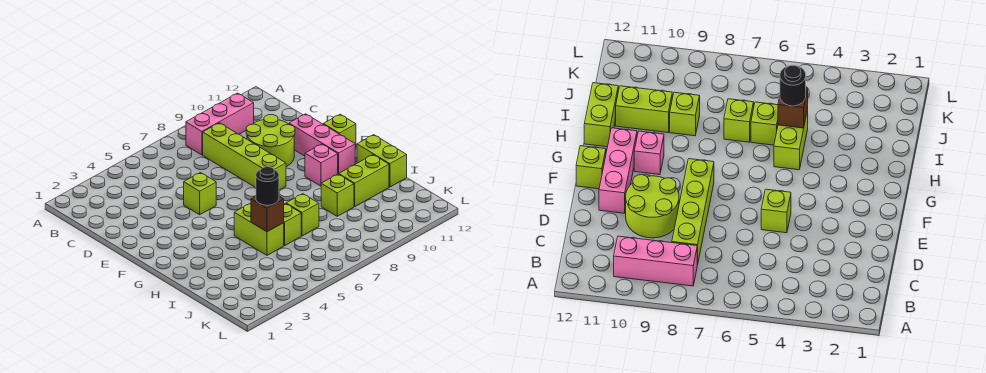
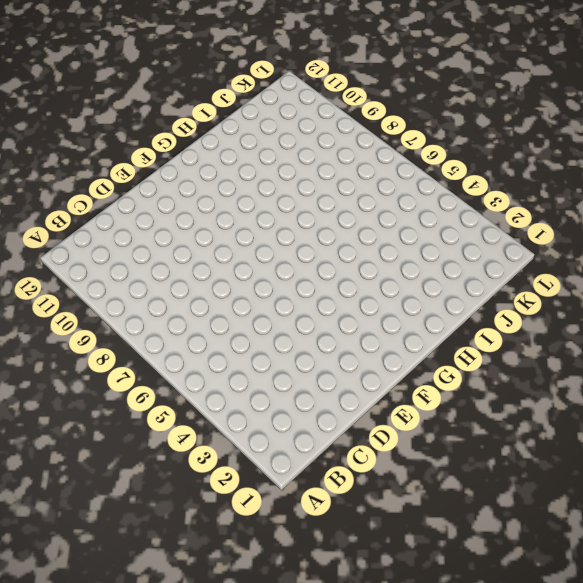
none -> pink brick B8:B10 level 1
none -> lime brick C8:F8 level 1
none -> lime round brick D9:E10 level 1

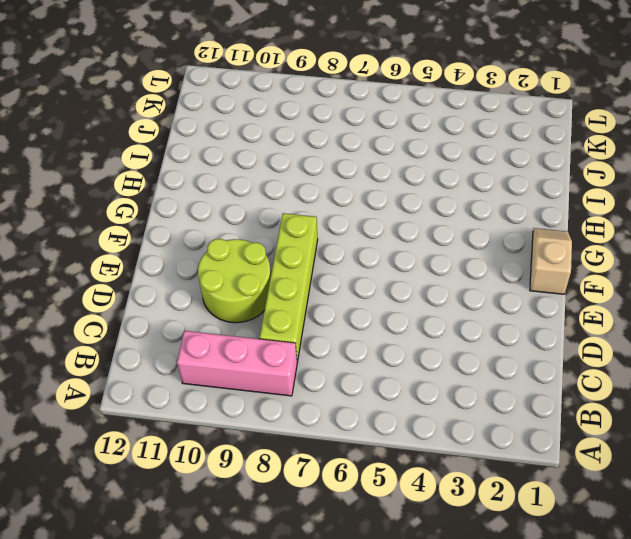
tan slope F1:G1 level 1 top F -> none
none -> lime brick E5 level 1
none -> pink brick E11:G11 level 1
none -> lime brick F12 level 1

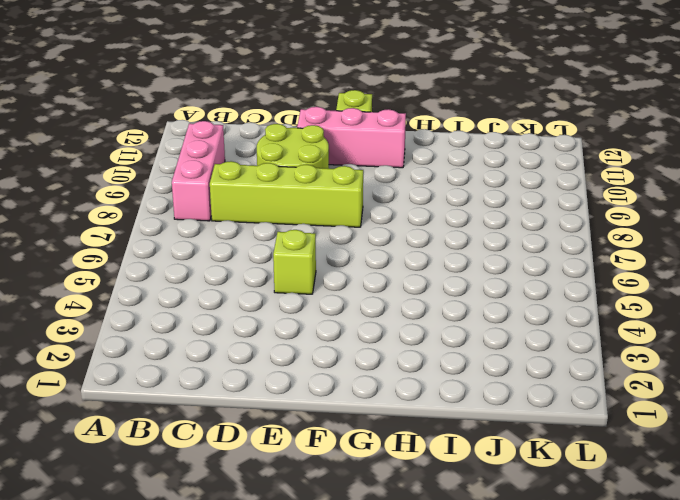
none -> pink brick G10 level 1
none -> lime brick H5:I5 level 1
none -> lime brick H12:I12 level 1

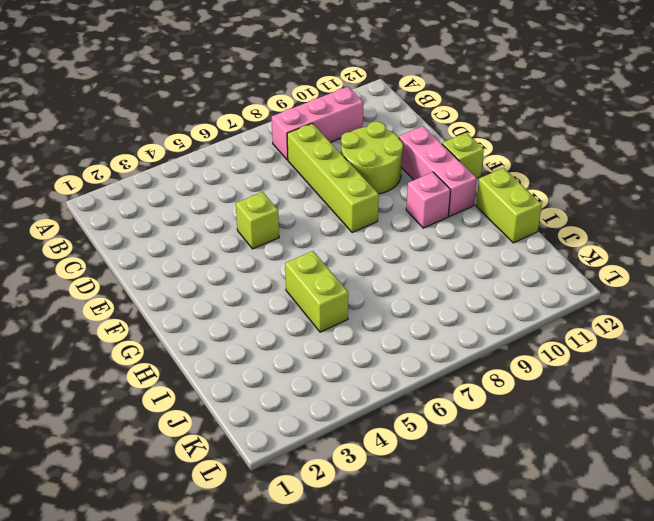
none -> lime brick I6 level 1
none -> lime brick I7 level 1
none -> lime brick I9 level 1

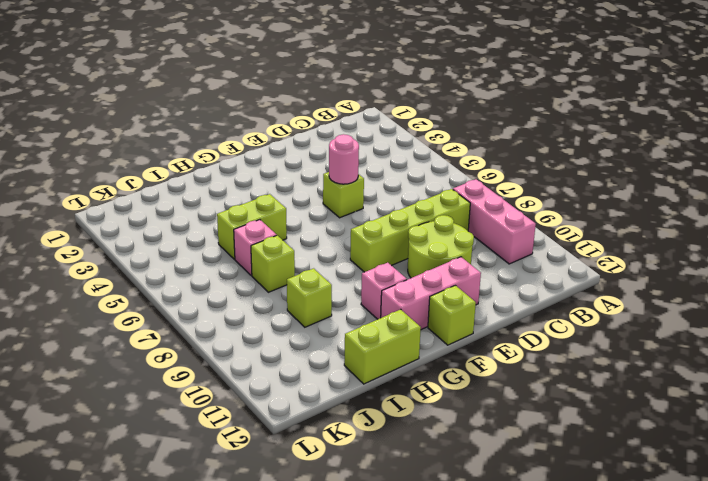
pink round brick E5 level 2 -> none
pink brick I6 level 1 -> lime brick I6 level 1
none -> lime brick I10:I11 level 1
none -> brown brick I5 level 2
none -> black round brick I5 level 3

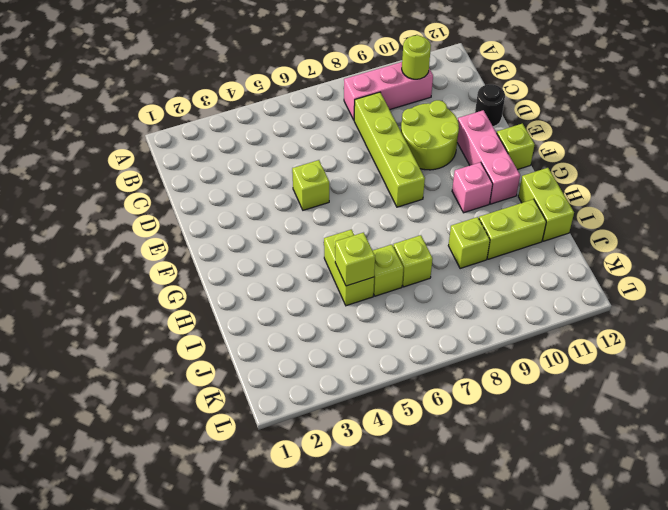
lime round brick B10 level 2 -> none
black round brick D12 level 1 -> black round brick I5 level 3
lime brick I5 level 2 -> brown brick I5 level 2

